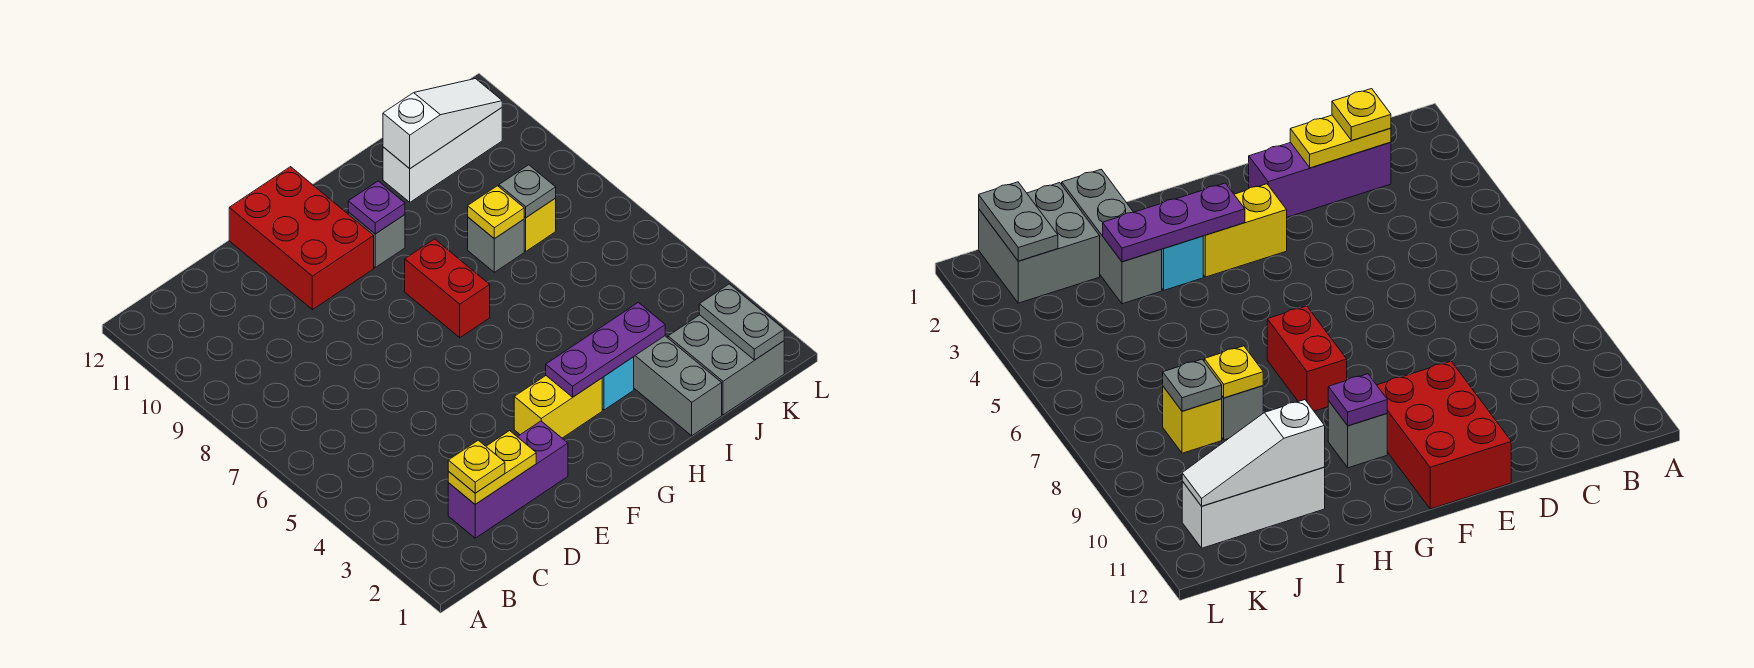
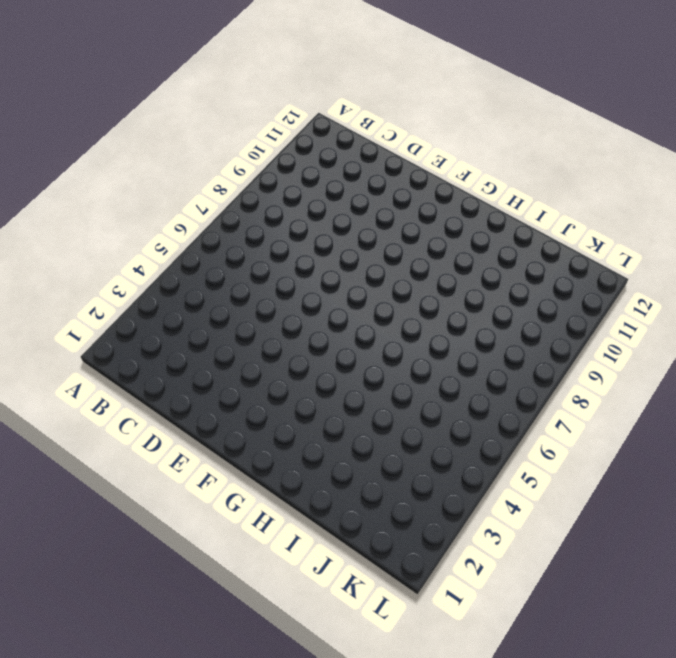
none -> purple brick C2:E2 level 1
none -> red brick E10:F12 level 1
none -> yellow brick F3:G3 level 1

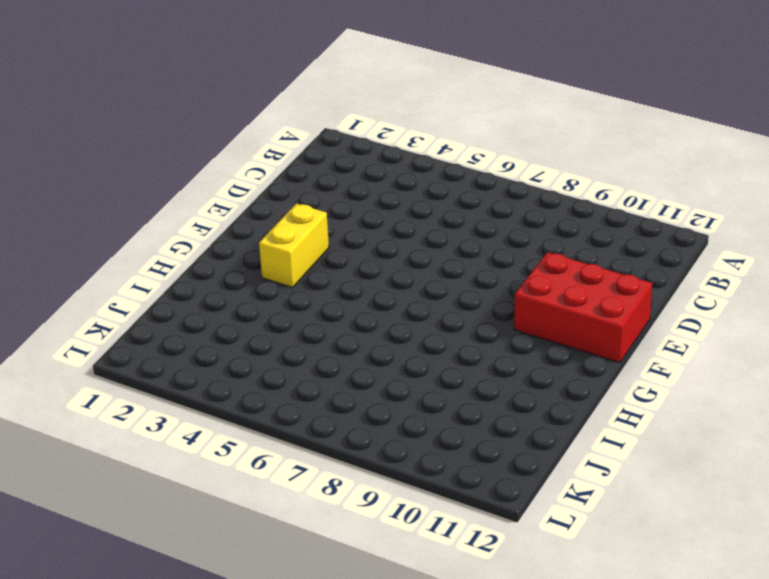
none -> purple brick C2:E2 level 1
none -> red brick G7:G8 level 1
none -> grey brick G10 level 1

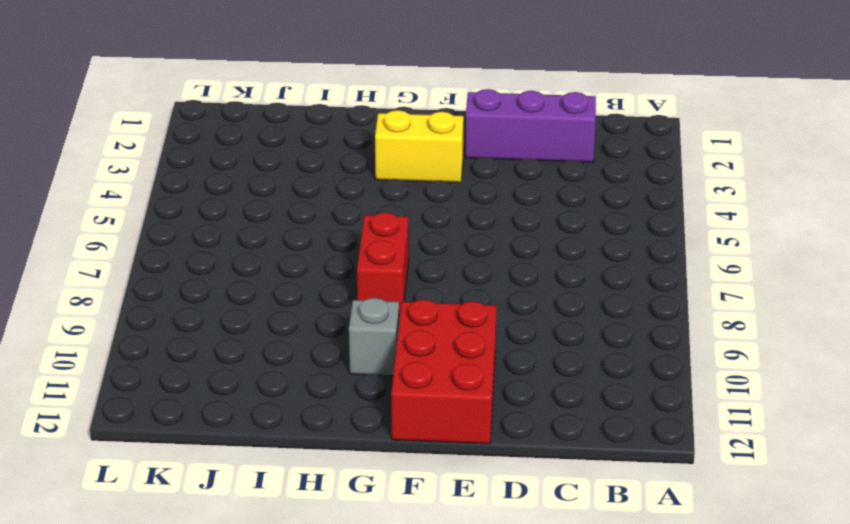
none -> cyan brick H3 level 1
none -> grey brick I1:I3 level 1
none -> grey brick I8 level 1

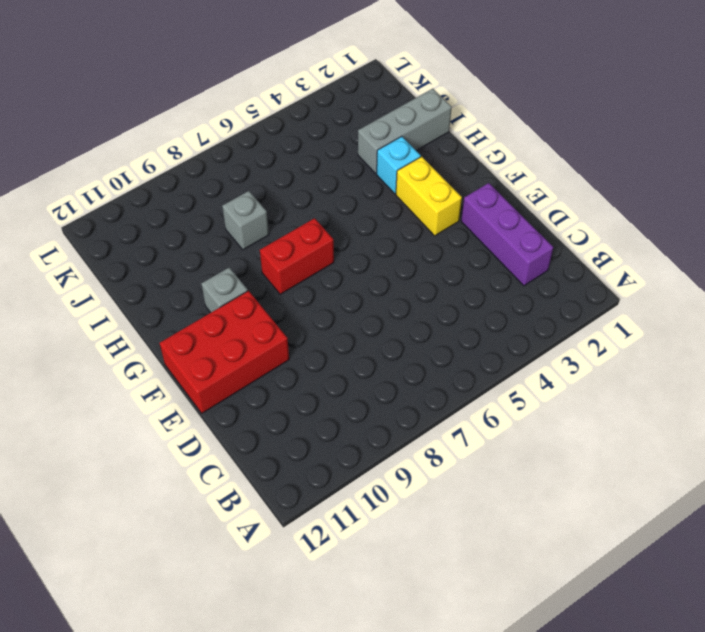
none -> white brick I11:K11 level 1
none -> grey brick J1:K2 level 1
none -> yellow brick J8 level 1

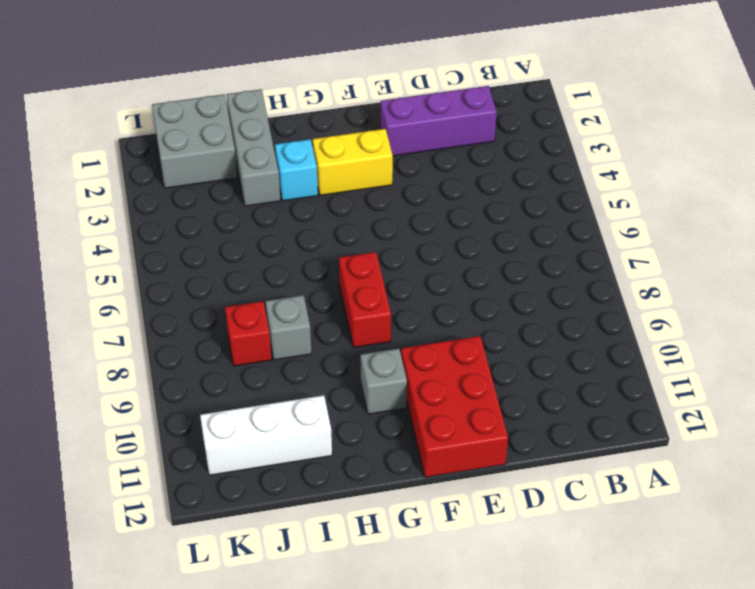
red brick J8 level 1 -> yellow brick J8 level 1
none -> yellow plate C2:D2 level 2
none -> purple plate G3:I3 level 2
none -> purple plate G10 level 2

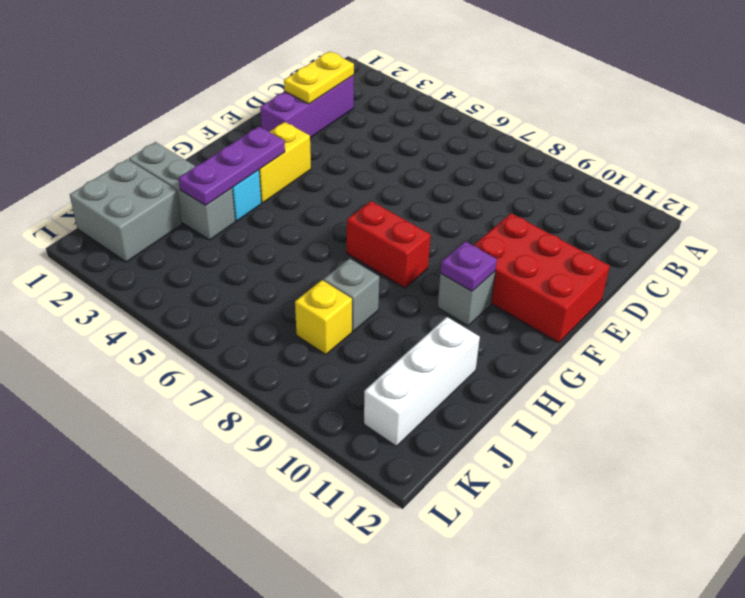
none -> yellow plate I8 level 2
none -> white slope I11:K11 level 2 top I
none -> grey plate J8 level 2

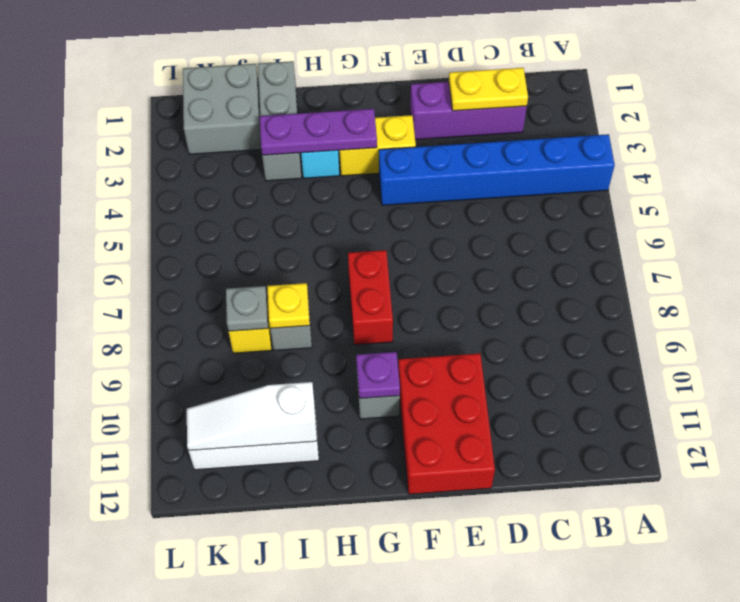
blue brick A4:F4 level 1 -> none
none -> grey plate K1:K2 level 2
none -> yellow plate C2 level 3

